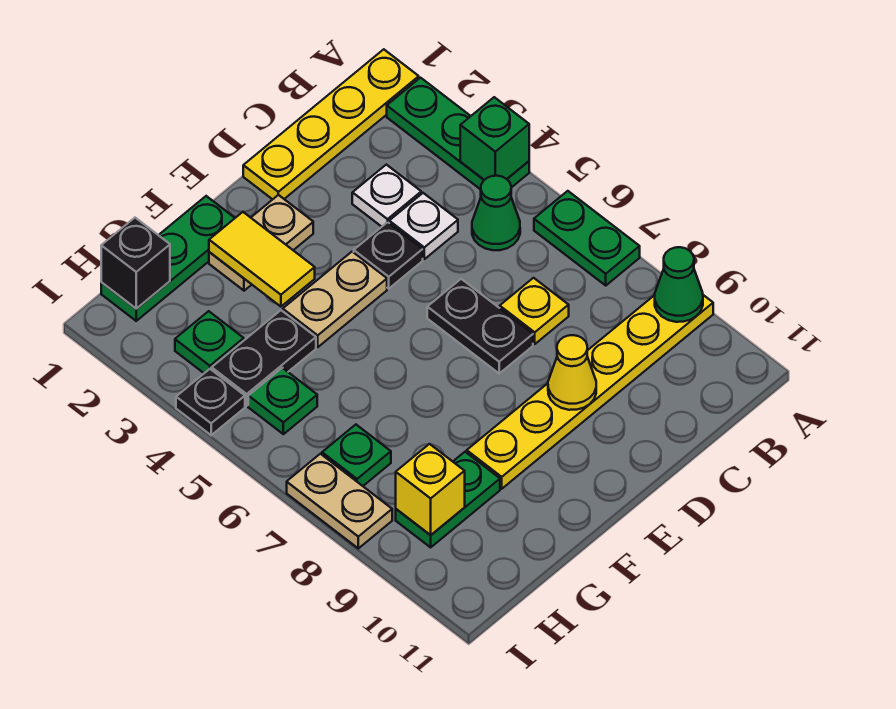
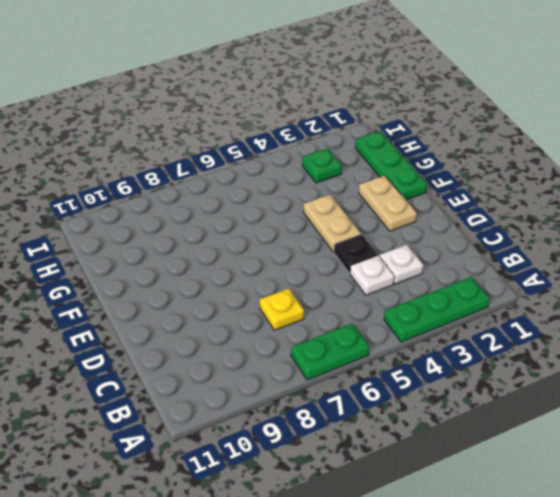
none -> yellow plate A1:D1 level 1
none -> yellow plate A9:F9 level 1
none -> green cone B5 level 1

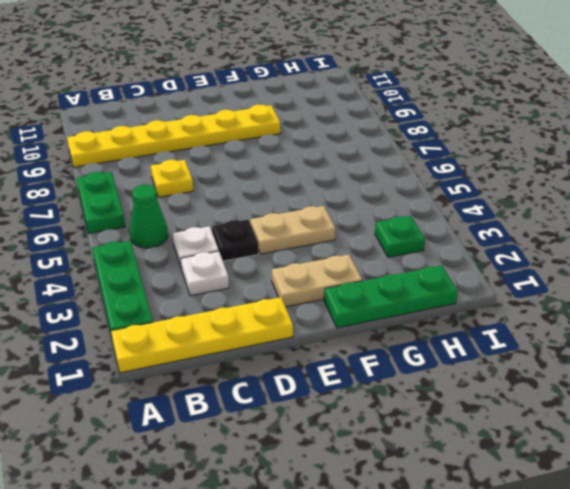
none -> black plate D6:D7 level 1
none -> black plate G4:H4 level 1
none -> green plate G9:H9 level 1

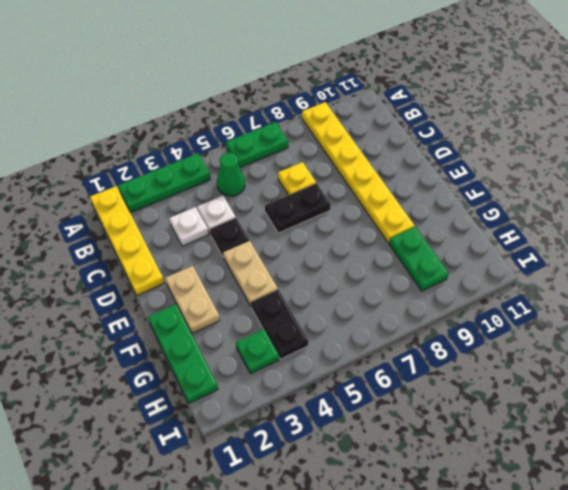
none -> green plate H5 level 1
none -> green plate H7 level 1
none -> black plate I4 level 1

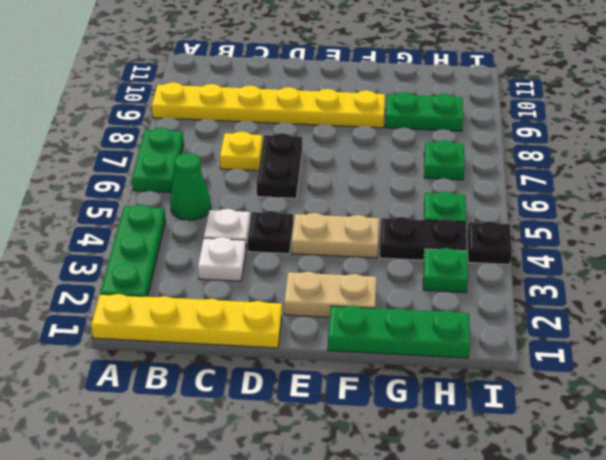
none -> tan plate I7:I8 level 1
none -> green brick A4 level 2
none -> green cone A9 level 2

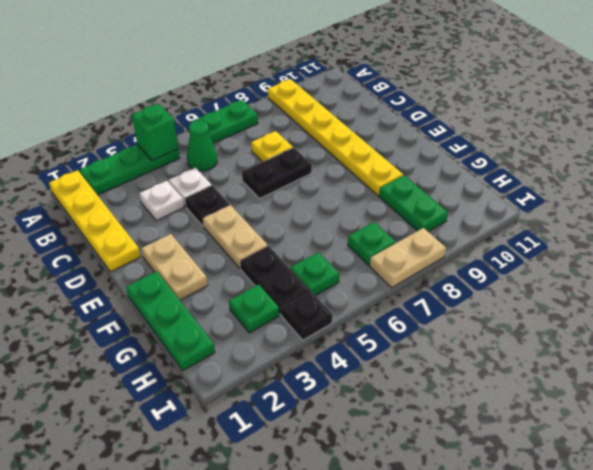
none -> green cone A9 level 2
none -> yellow cone D9 level 2
none -> yellow tile F2:F3 level 2

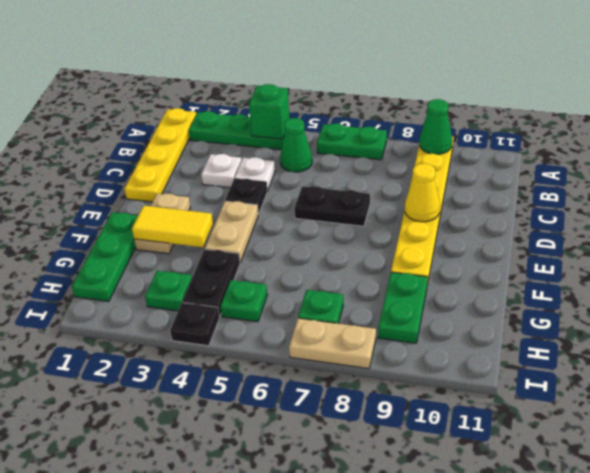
none -> yellow plate C7 level 1
none -> black brick H1 level 2
none -> yellow brick H9 level 2

